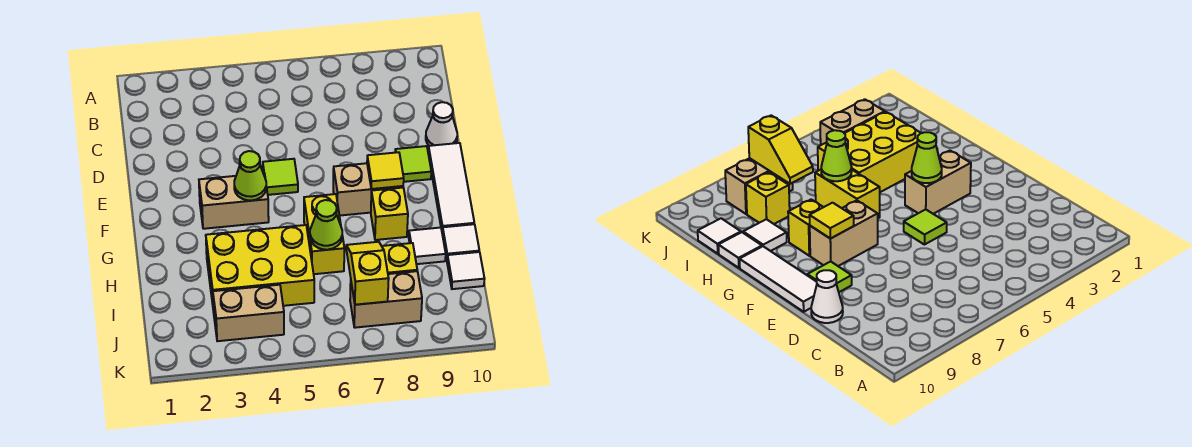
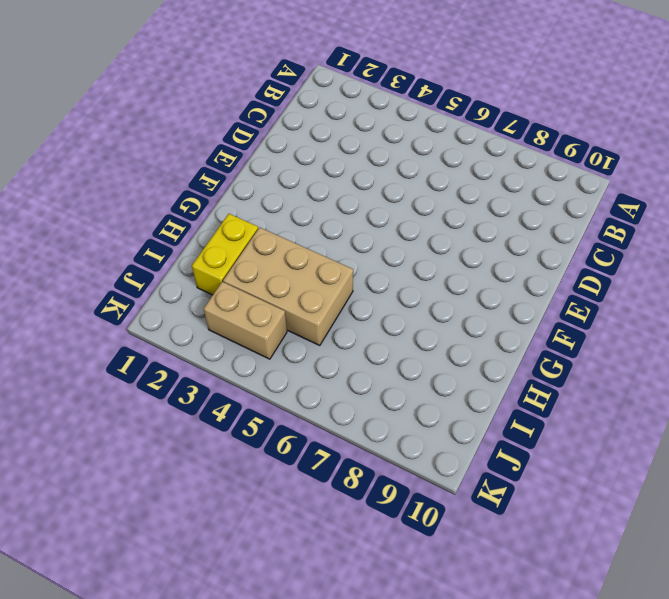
yellow brick H2:I2 level 1 -> yellow brick G6:H6 level 1
tan brick H3:I5 level 1 -> yellow brick H3:I5 level 1
none -> white cone D10 level 1
none -> lime tile E5 level 1
none -> lime tile E9 level 1

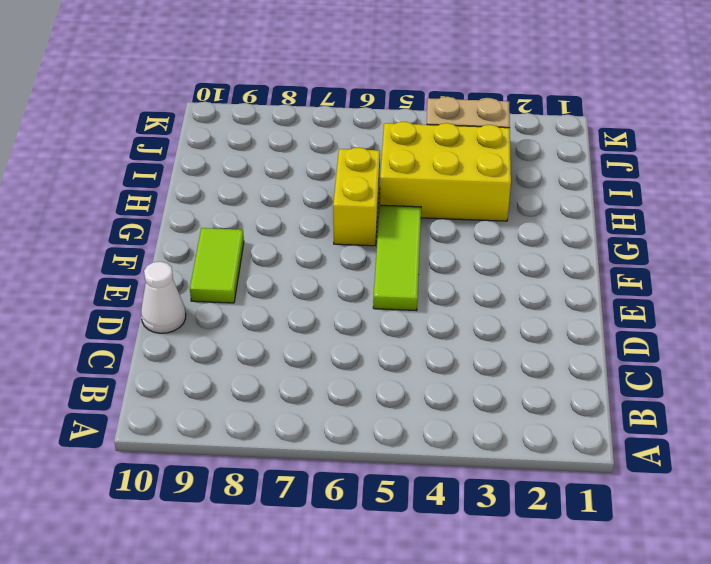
lime tile E5:G5 level 1 -> lime tile E5 level 1
lime tile E9:F9 level 1 -> lime tile E9 level 1
none -> white tile E10:G10 level 1
none -> tan brick F3:F4 level 1
none -> tan brick F7:F8 level 1

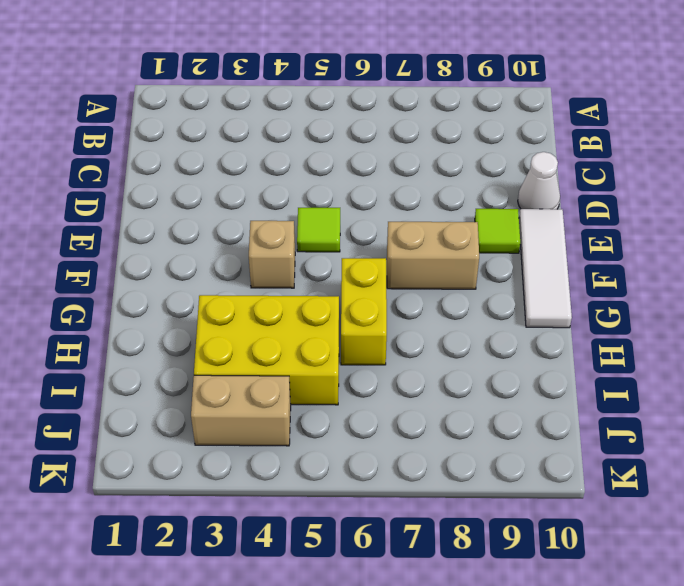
tan brick F4 level 1 -> tan brick F3:F4 level 1
none -> yellow brick G8 level 1
none -> white tile H9 level 1
none -> white tile H10 level 1

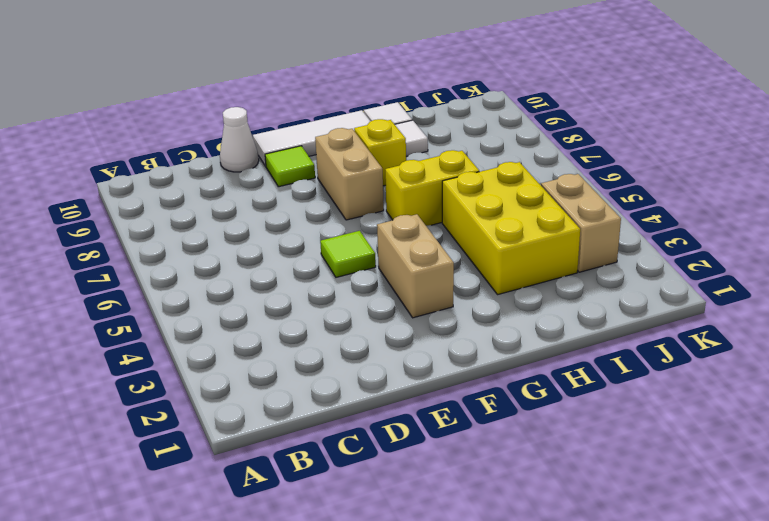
none -> yellow brick I8 level 1
none -> white tile I10 level 1
none -> tan brick J7:J8 level 1

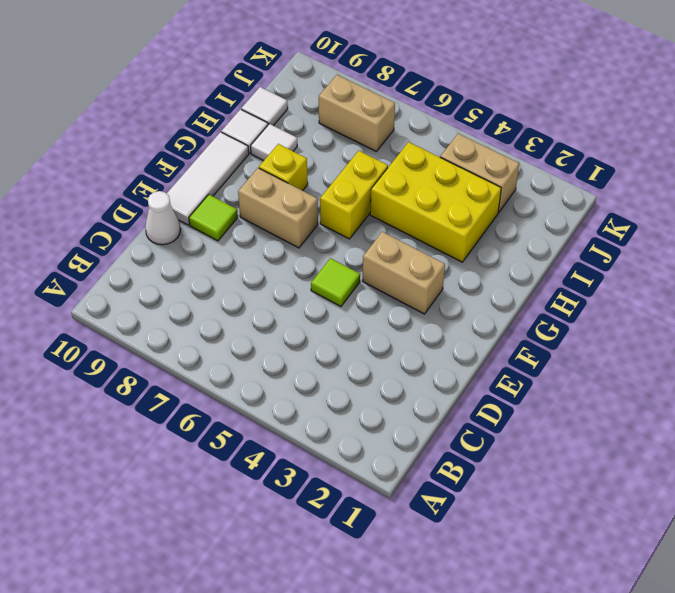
none -> yellow brick I8 level 1
none -> lime cone F4 level 2
none -> yellow tile F8 level 2

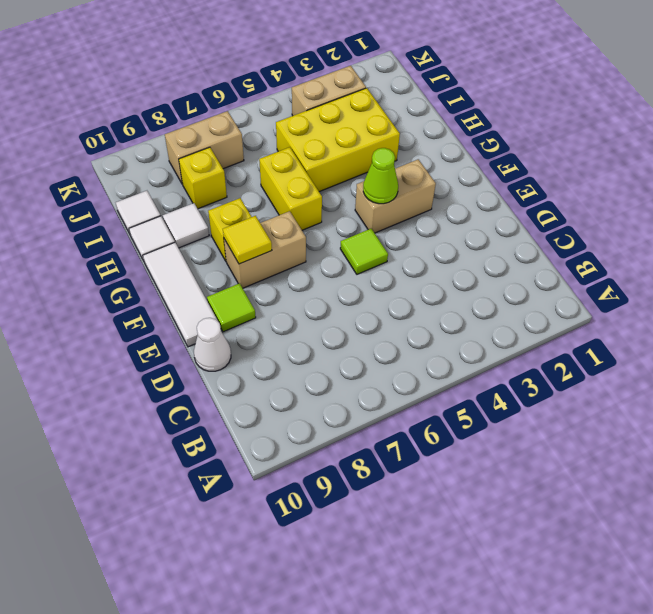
none -> lime cone H6 level 2
none -> yellow slope I7:J7 level 2 top J

